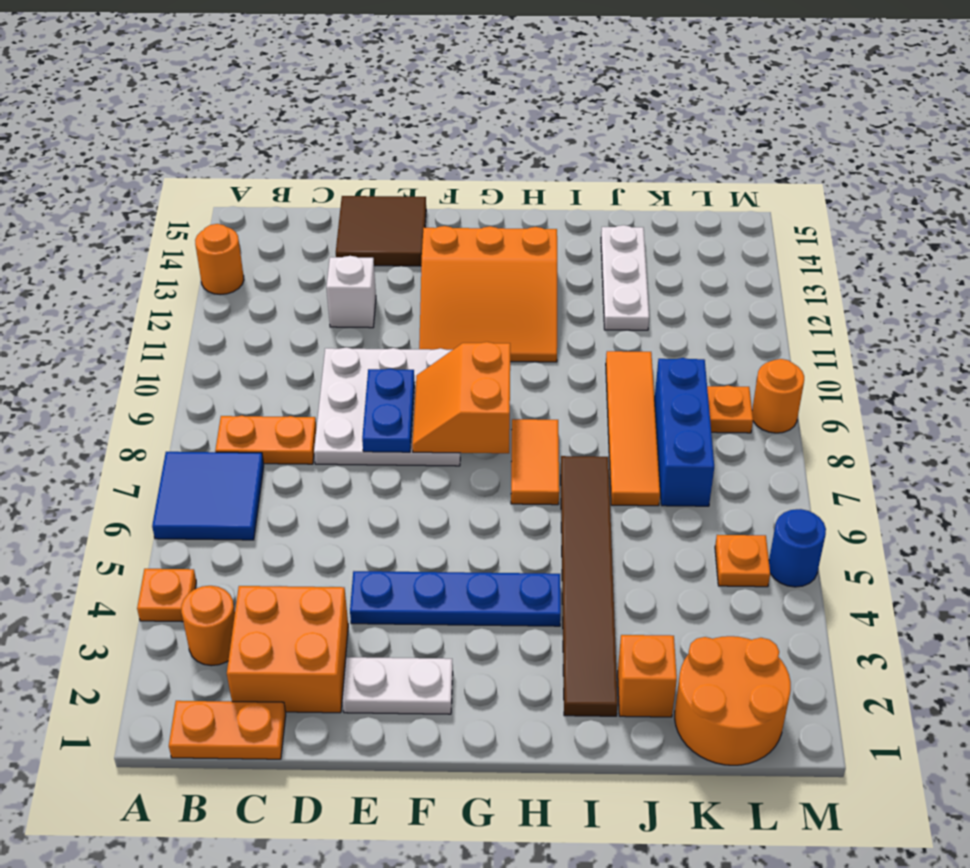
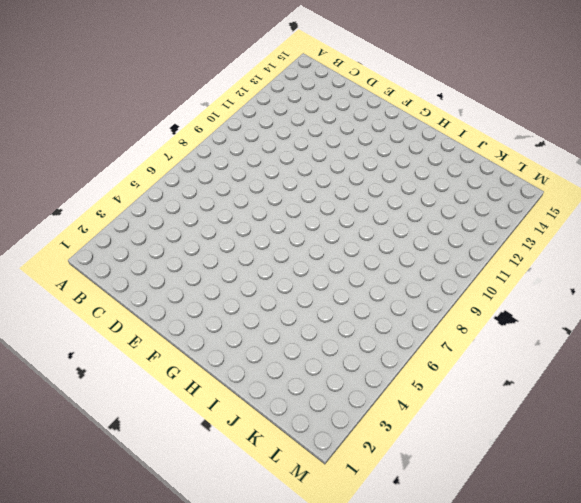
none -> orange plate A4 level 1
none -> blue tile A6:B7 level 1
none -> orange round brick A13 level 1

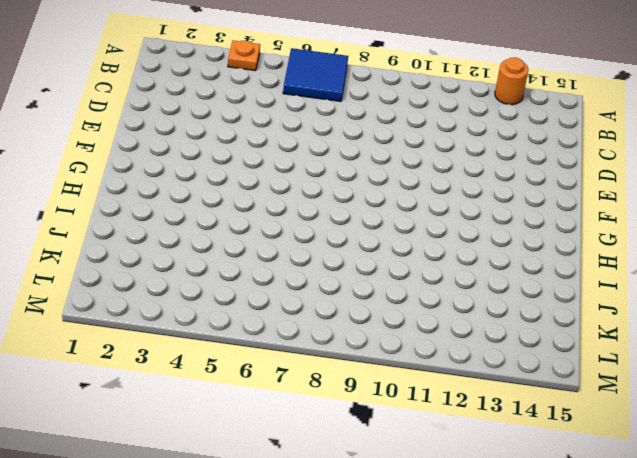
none -> orange plate B1:C1 level 1
none -> orange round brick B3 level 1
none -> orange plate B8:C8 level 1

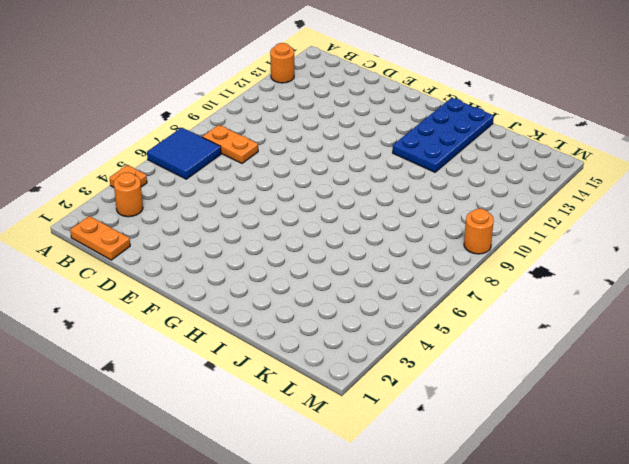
blue plate H12:I15 level 1 -> orange slope F11:H13 level 1 top 13
none -> orange brick C2:D3 level 1
none -> white plate D8:F10 level 1
none -> white brick D12 level 1

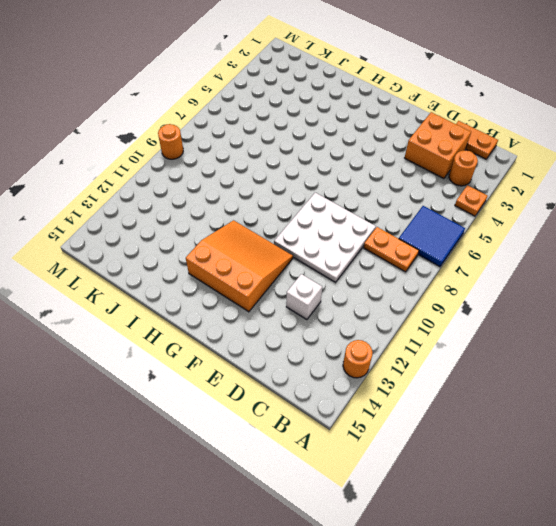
none -> brown tile D14:E15 level 1
none -> white plate E2:F2 level 1
none -> blue plate E4:H4 level 1

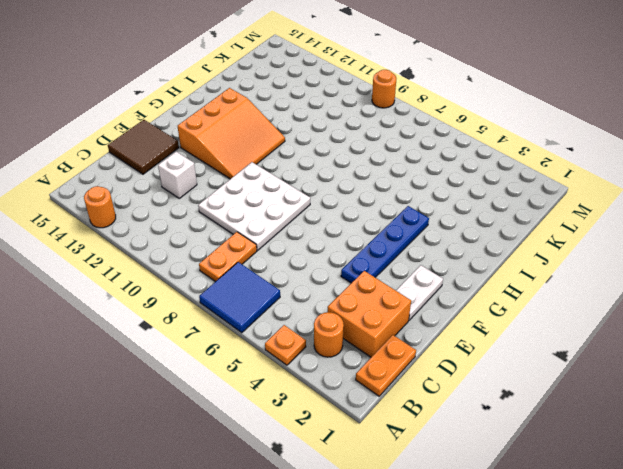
none -> orange tile H7:H8 level 1
none -> brown tile I2:I7 level 1
none -> orange brick J2 level 1

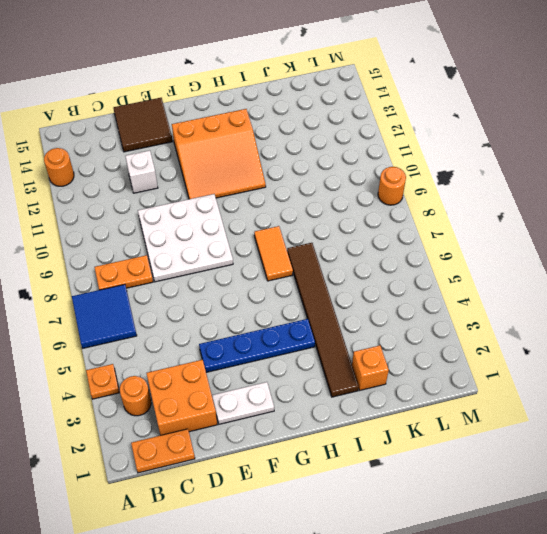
none -> orange tile J7:J10 level 1
none -> white plate J12:J14 level 1
none -> orange round brick K1:L2 level 1

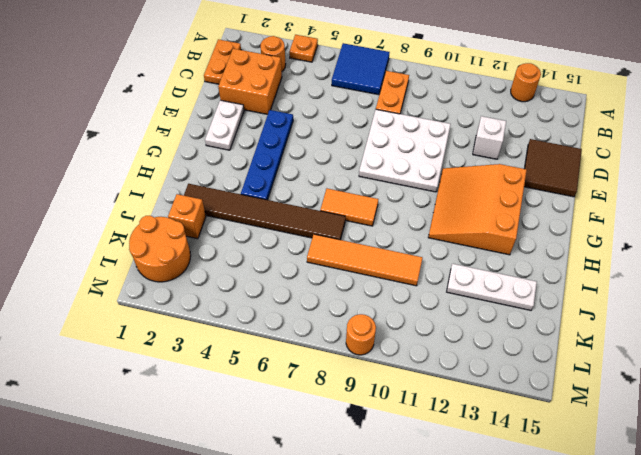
none -> blue brick K7:K9 level 1
none -> orange plate L5 level 1
none -> orange plate L9 level 1

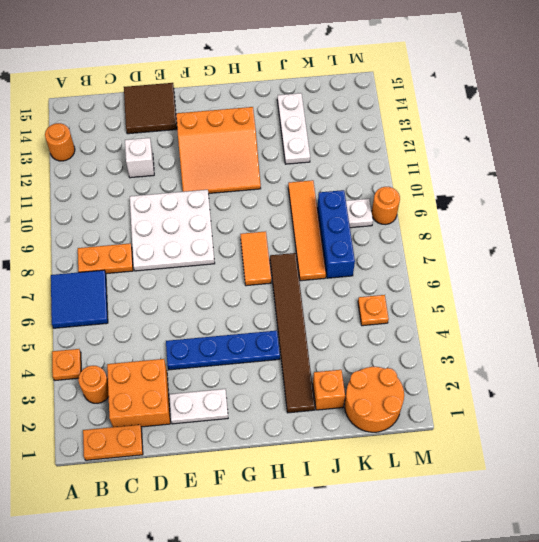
white plate L9 level 1 -> orange plate L9 level 1
none -> blue round brick M5 level 1
none -> blue plate E8:E9 level 2
none -> orange slope F8:G9 level 2 top G

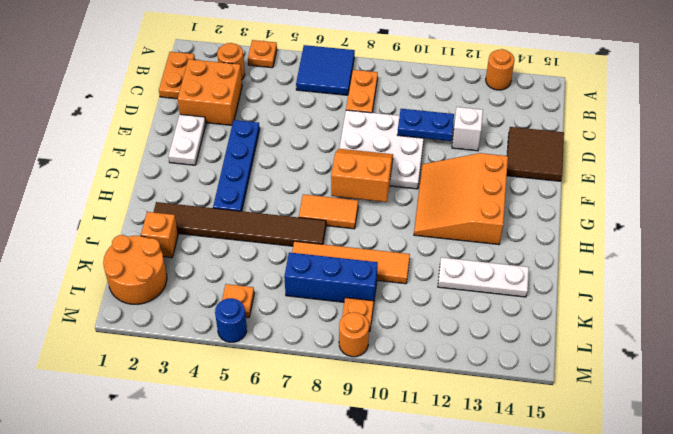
blue plate D10:D11 level 2 -> blue plate E8:E9 level 2

